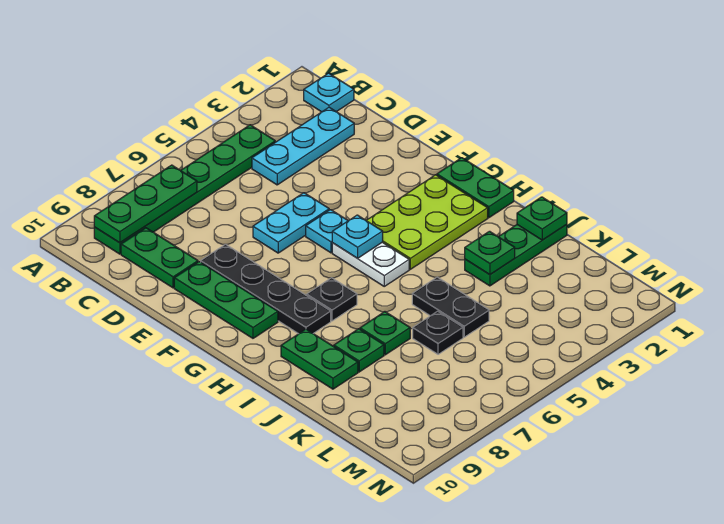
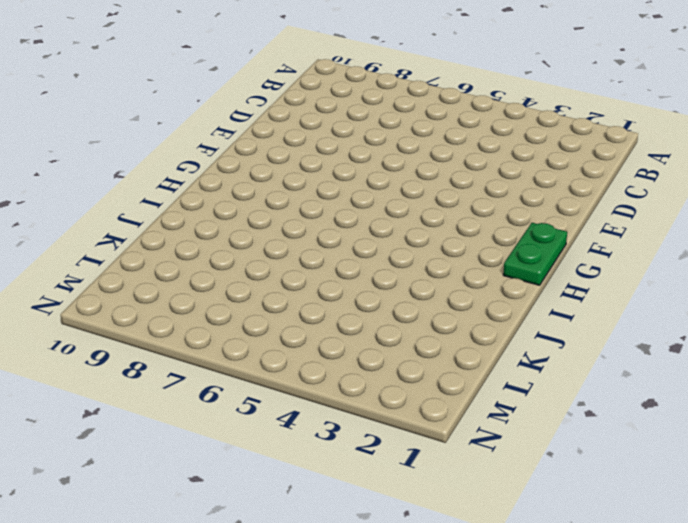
none -> cyan plate B1 level 1
none -> green plate B4:B9 level 1
none -> cyan plate C2:C4 level 1

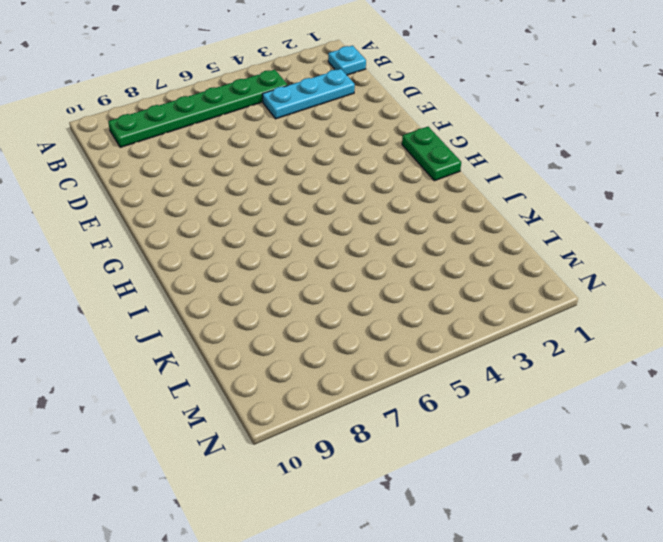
none -> green plate C9:D9 level 1
none -> cyan plate E5:E6 level 1
none -> black plate E8:H8 level 1

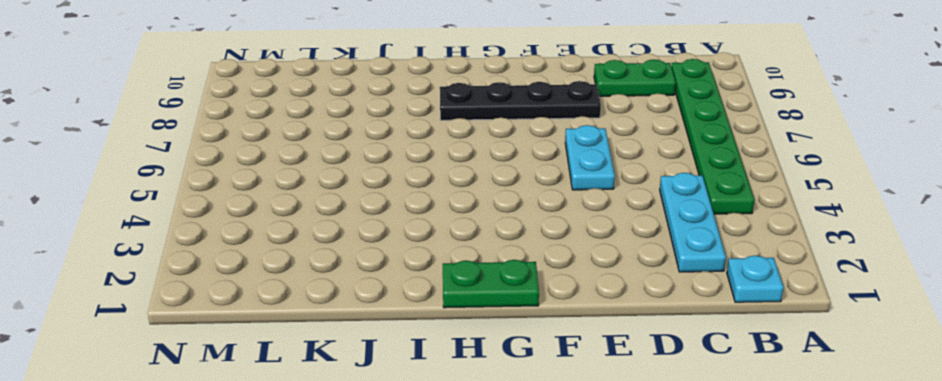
none -> green plate E9:G9 level 1
none -> cyan plate F5 level 1
none -> lime plate G2:H4 level 1

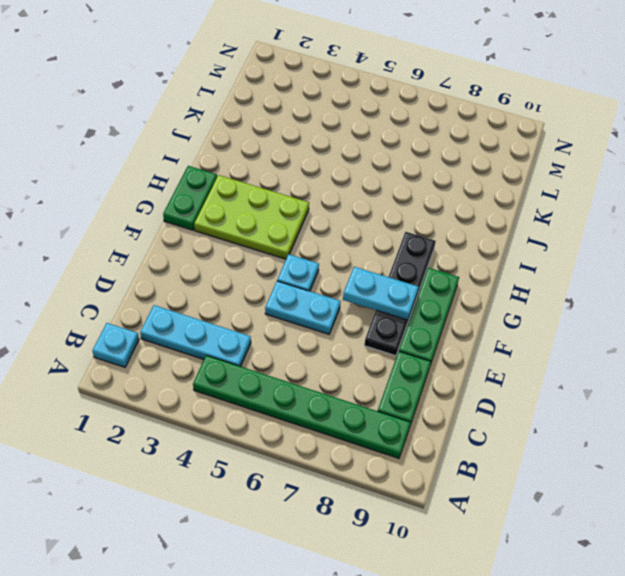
cyan plate F7:F8 level 2 -> none
none -> white plate G5:H5 level 1
none -> black plate H7 level 1
none -> green plate I9:J9 level 1

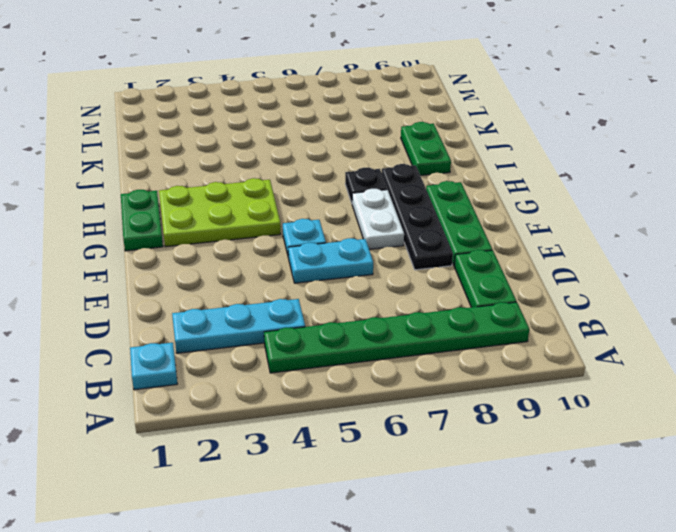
white plate F7:G7 level 1 -> white plate G5:H5 level 1
none -> green plate J1:J3 level 1
none -> black plate J5:K5 level 1
none -> green plate J7 level 1

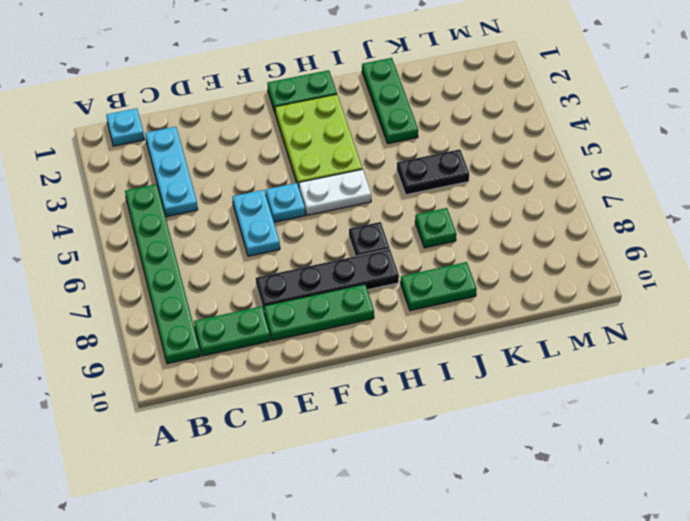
none -> green plate J8 level 1
none -> black plate K6 level 1
none -> green plate B7:B9 level 2

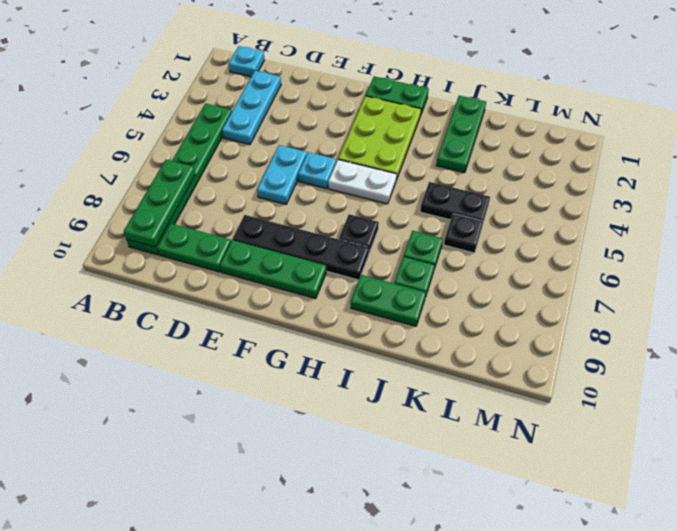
none -> cyan plate G5 level 2
none -> green plate J1 level 2
none -> green plate J3 level 2

